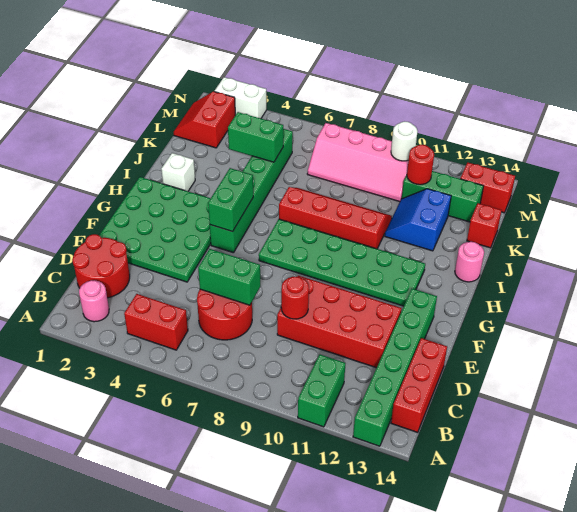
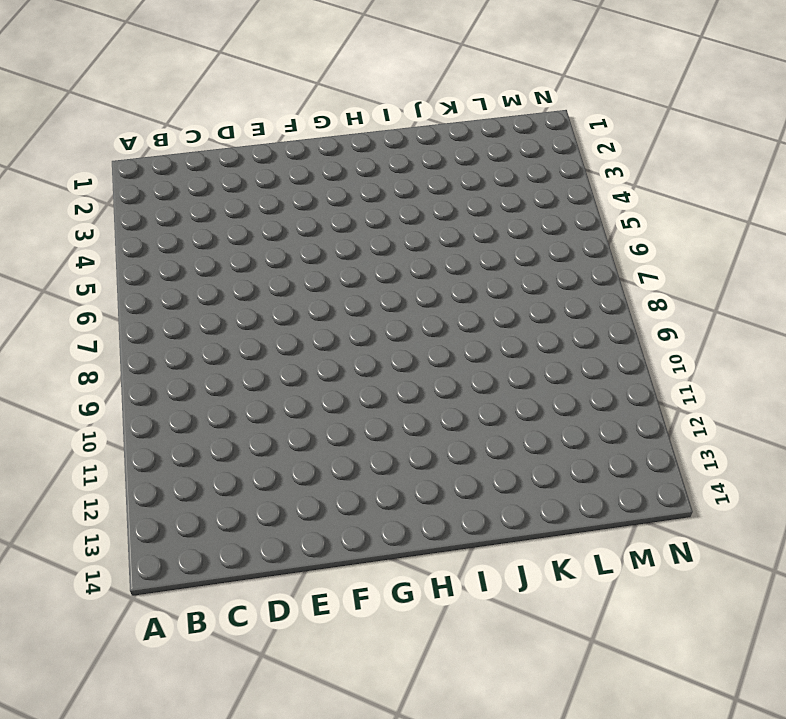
none -> green brick A11:B11 level 1
none -> green brick A13:F13 level 1
none -> pink round brick B2 level 1

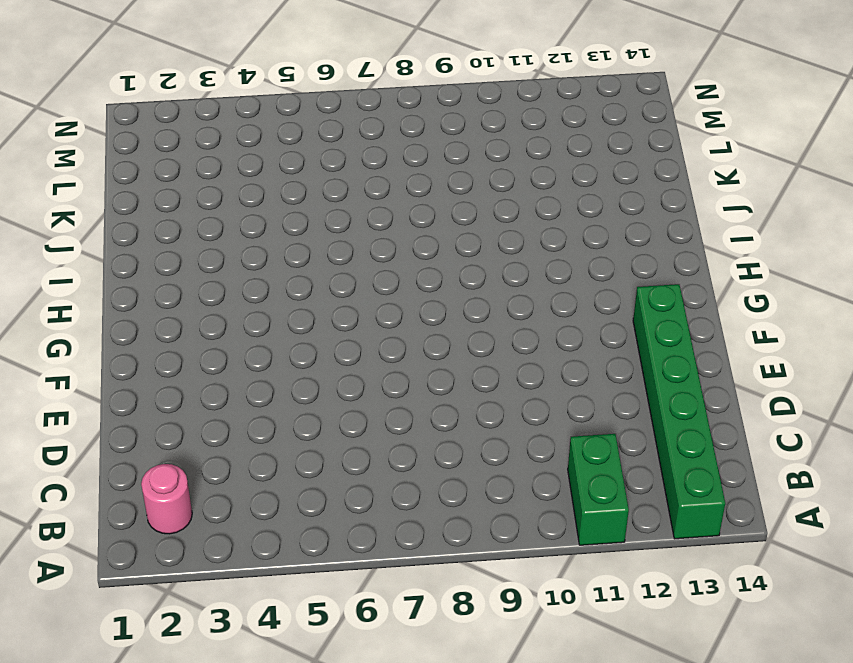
none -> red brick B4:B5 level 1
none -> red brick B14:D14 level 1
none -> red round brick C1:D2 level 1

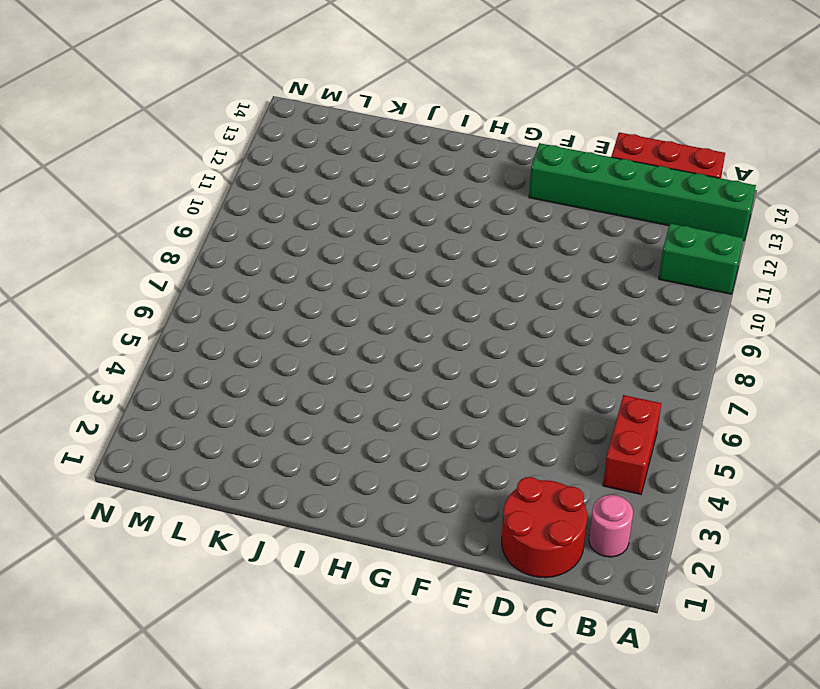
none -> red round brick C6:D7 level 1
none -> red brick D9:E12 level 1
none -> green plate E1:H4 level 1

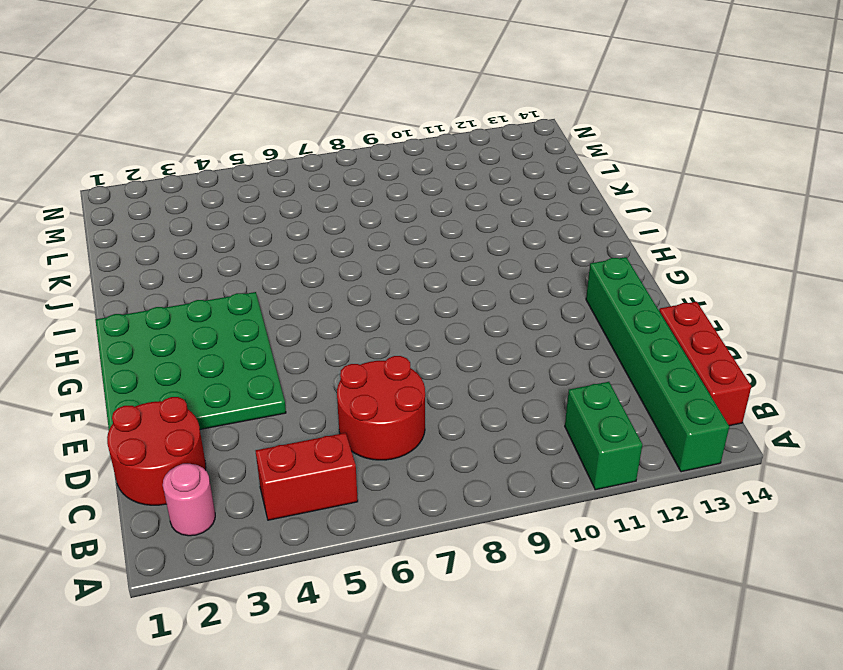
none -> red brick D9:E12 level 1
none -> green brick G5:L5 level 1
none -> green plate G7:H12 level 1

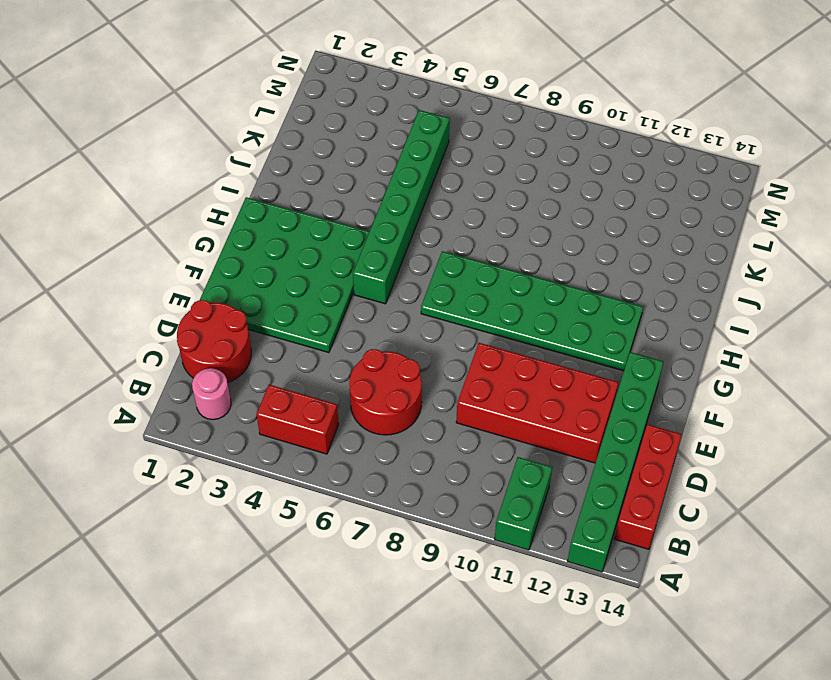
none -> white brick I2 level 1
none -> red slope I7:J10 level 1 top I
none -> pink round brick I14 level 1

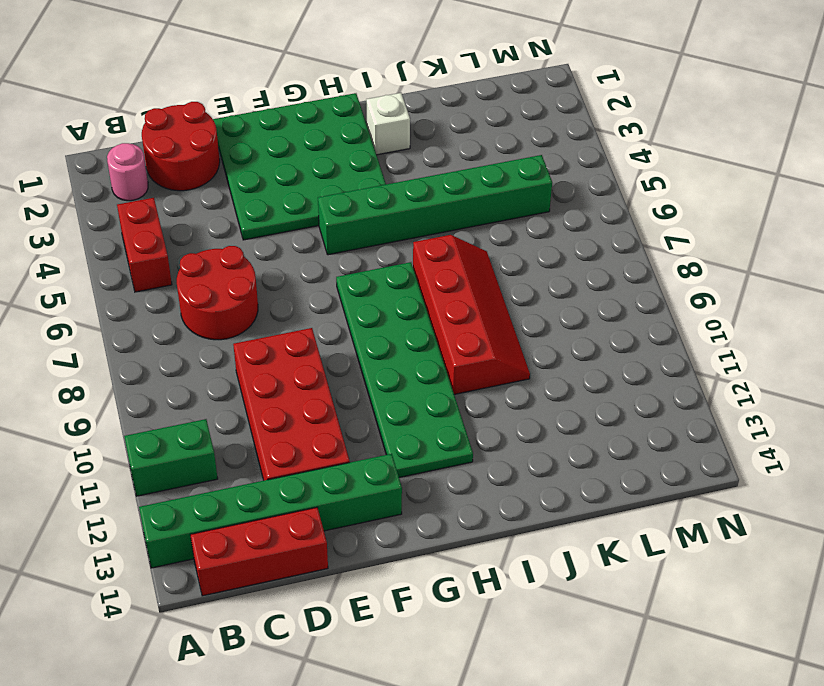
none -> pink round brick I14 level 1
none -> blue slope J11:K12 level 1 top 12
none -> red brick K14 level 1

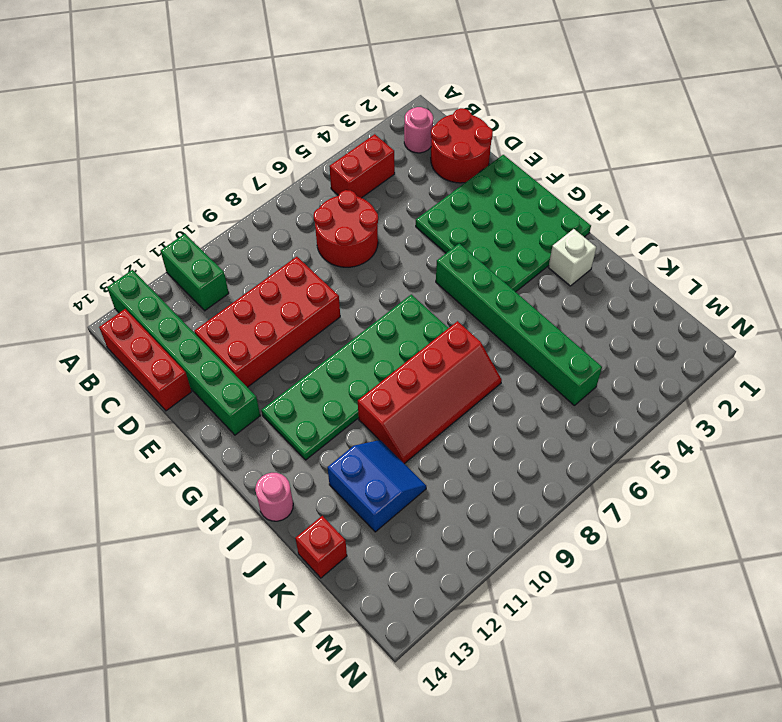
none -> red slope L1:M2 level 1 top 2
none -> pink slope L7:M10 level 1 top M
none -> green brick L11:L13 level 1

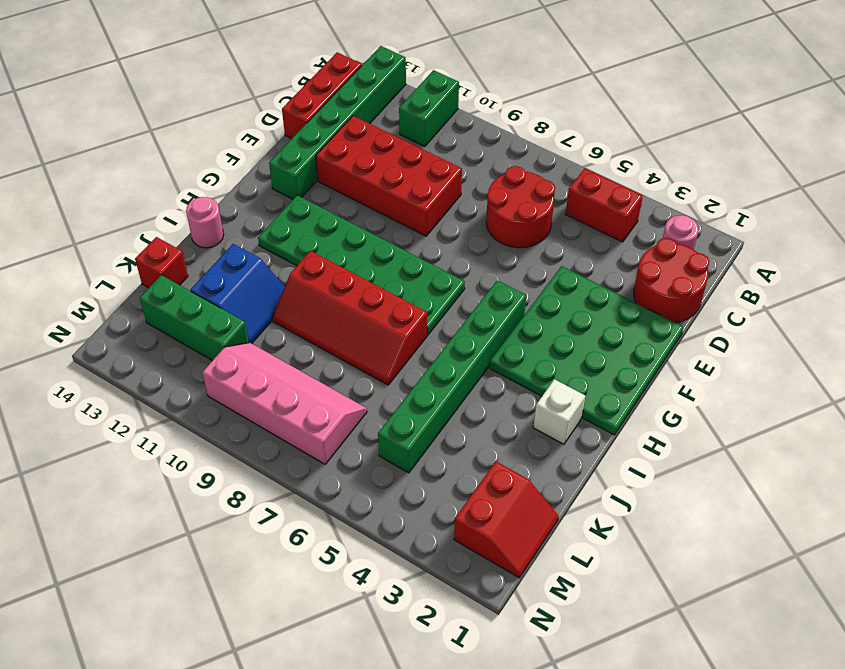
none -> red brick M13:M14 level 1
none -> white brick N2:N3 level 1
none -> green brick D6:D7 level 2

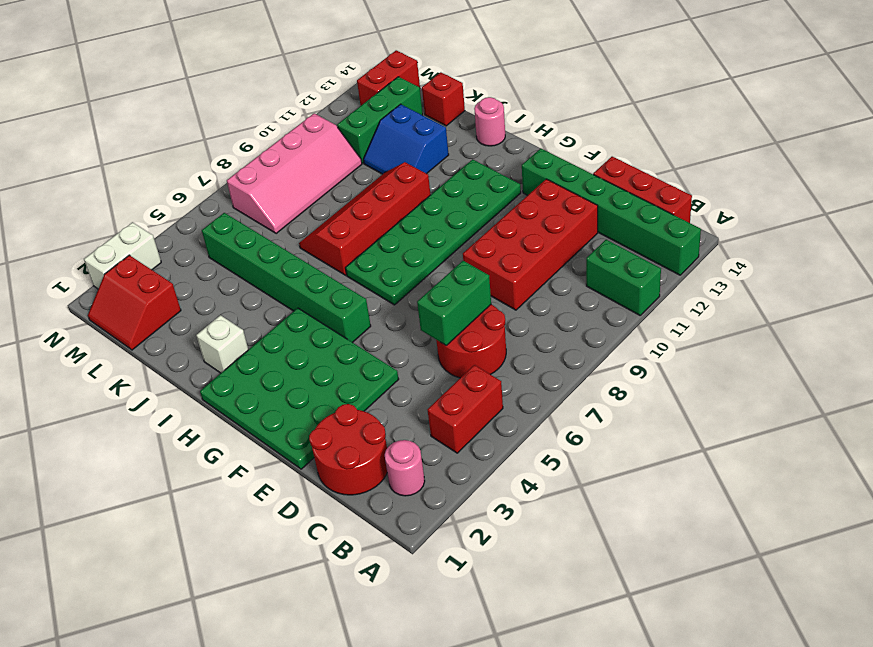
none -> red round brick D9 level 2
none -> green brick G5:H5 level 2
none -> green brick K4:K5 level 2

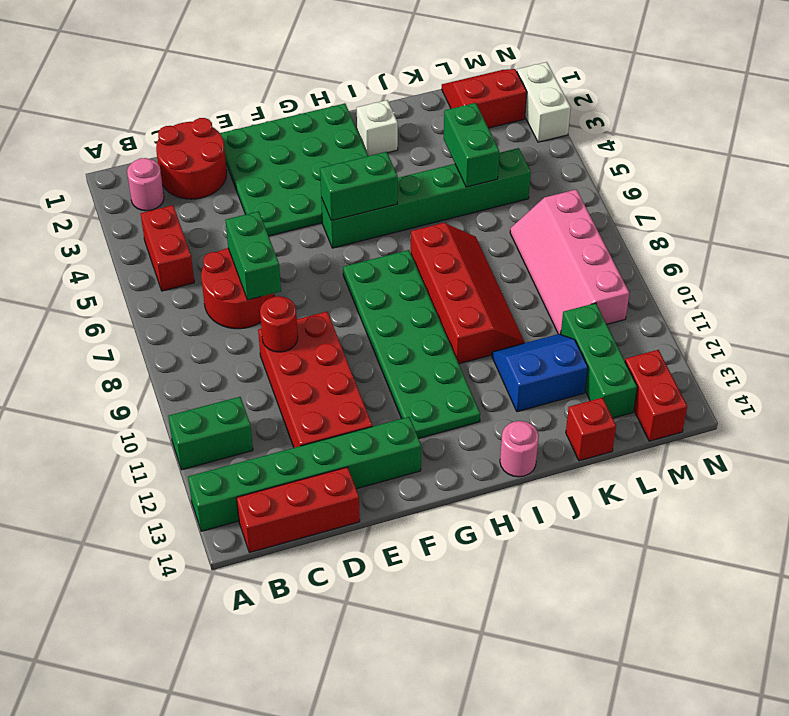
none -> red round brick L11 level 2
none -> white round brick M10 level 2

